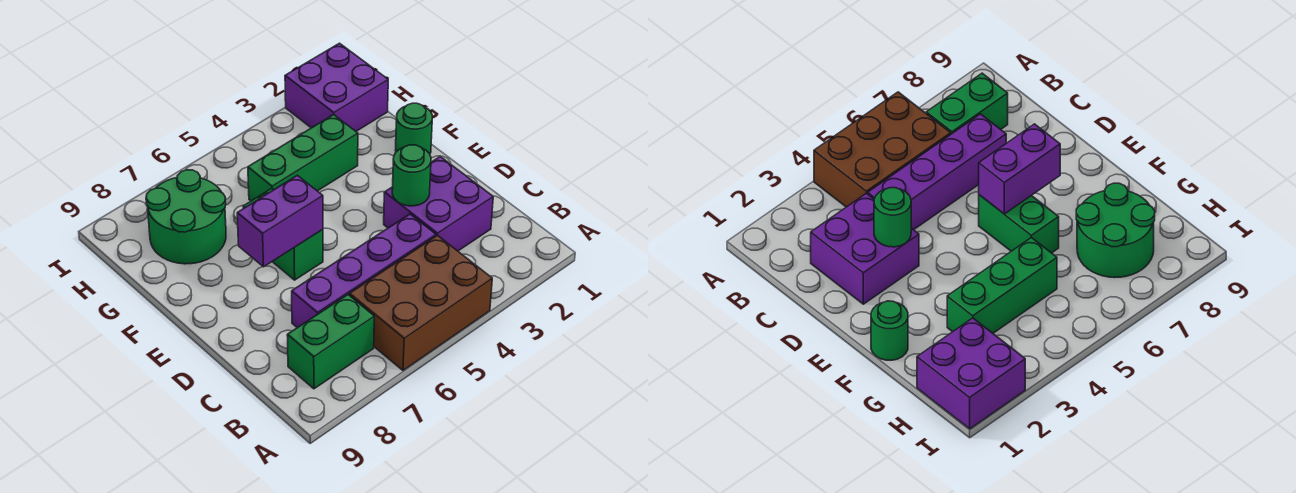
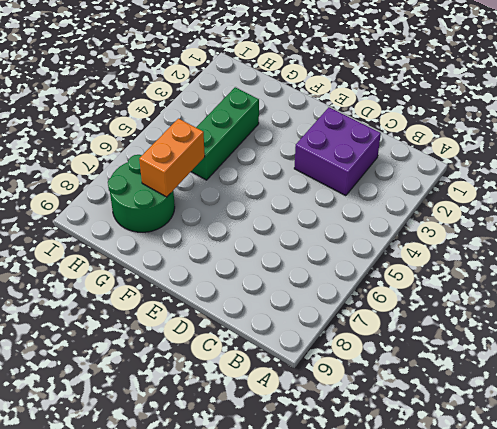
orange brick G6:G7 level 2 -> none
none -> brown brick A4:B6 level 1
none -> green brick B7:B8 level 1

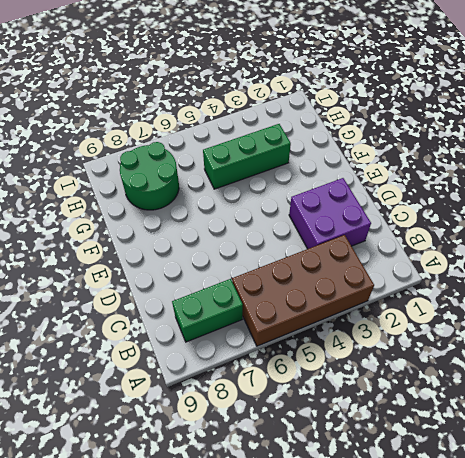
brown brick A3:B6 level 1 -> brown brick A4:B6 level 1
none -> purple brick C4:C7 level 1
none -> green brick E6:F6 level 1

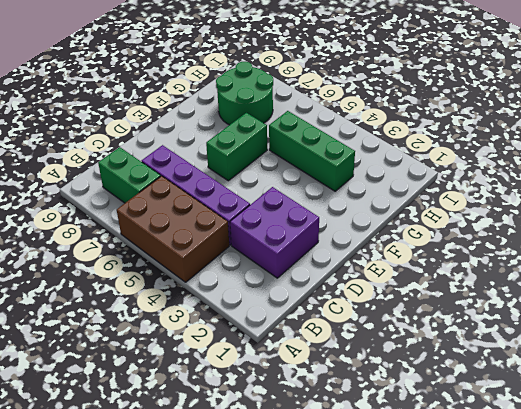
none -> green round brick F1 level 1
none -> purple brick H1:I2 level 1

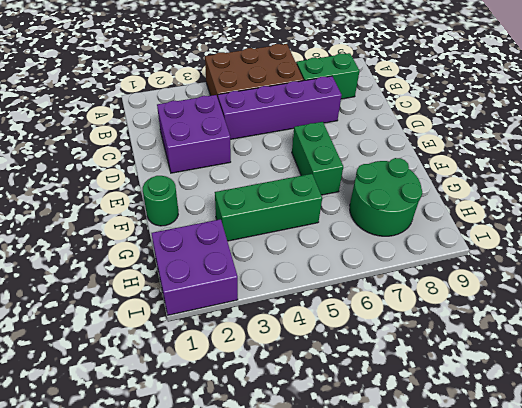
none -> green round brick D3 level 2
none -> purple brick E6:E7 level 2

